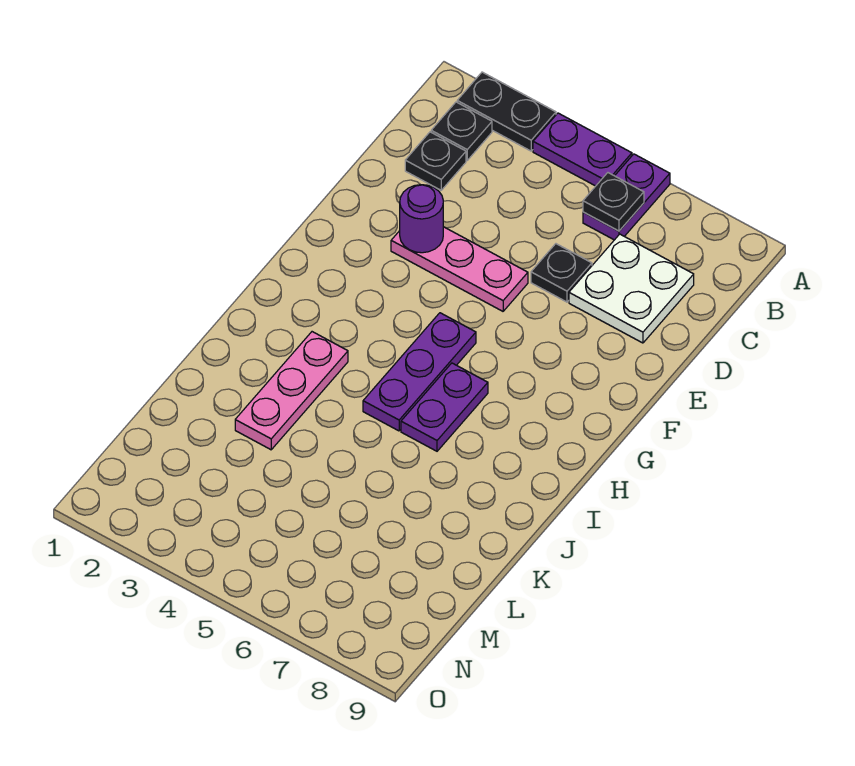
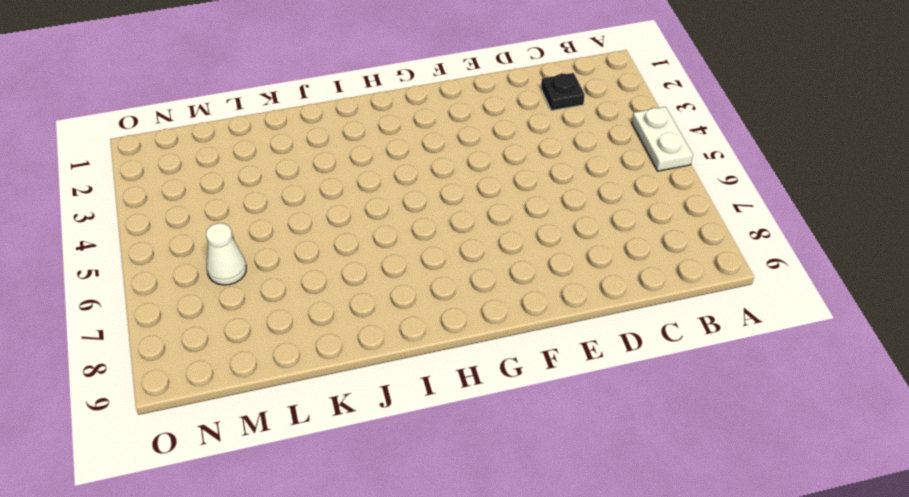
white plate A4:A5 level 1 -> purple plate A4:A5 level 1
white cone M6 level 1 -> none
none -> black plate A2:A3 level 1
none -> purple plate A6:B6 level 1
none -> black plate B2 level 1

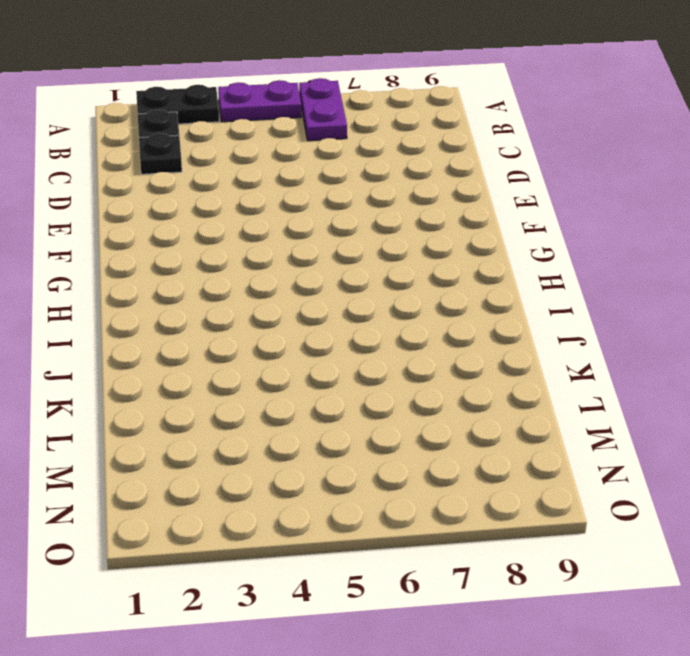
none -> white plate C7:D8 level 1
none -> black plate D6 level 1
none -> pink plate E3:E5 level 1

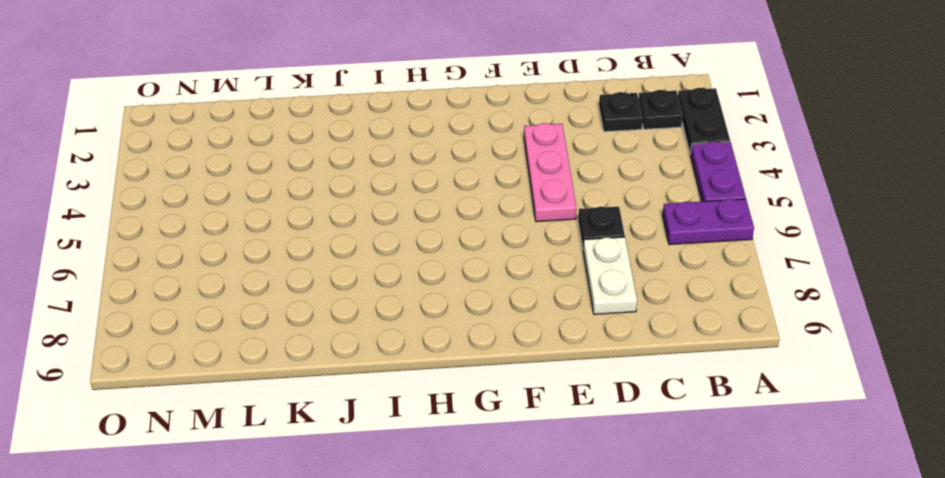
white plate D7:D8 level 1 -> white plate C7:D8 level 1
none -> purple plate G5:I5 level 1
none -> purple plate H6:I6 level 1
none -> pink plate I3:K3 level 1

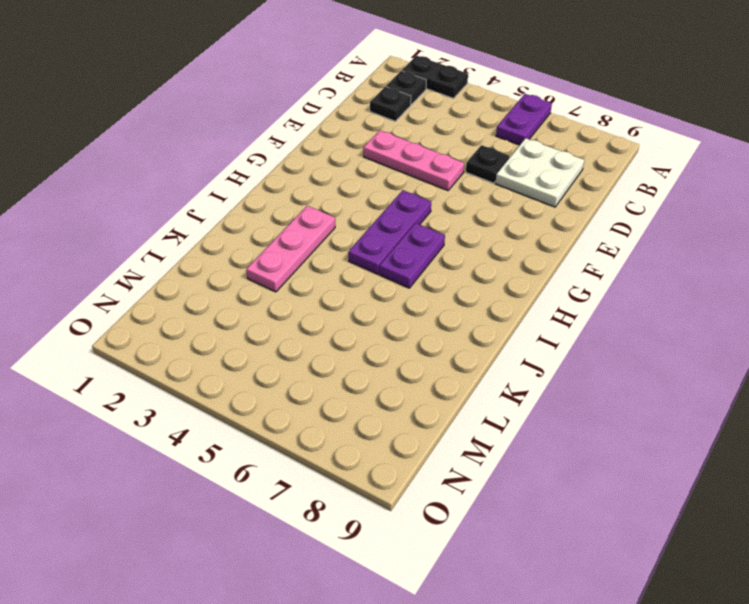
none -> purple plate A4:A5 level 1
none -> black plate B6 level 2
none -> purple round brick E3 level 2

